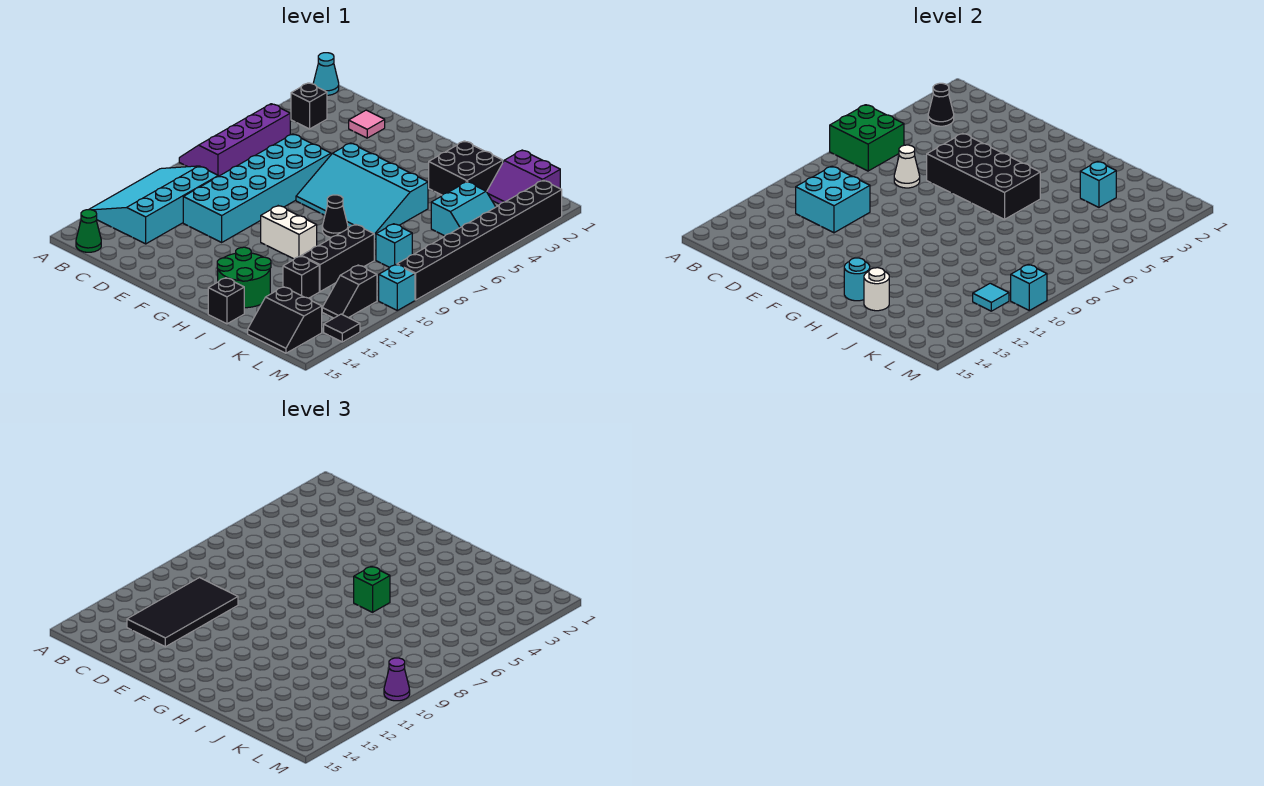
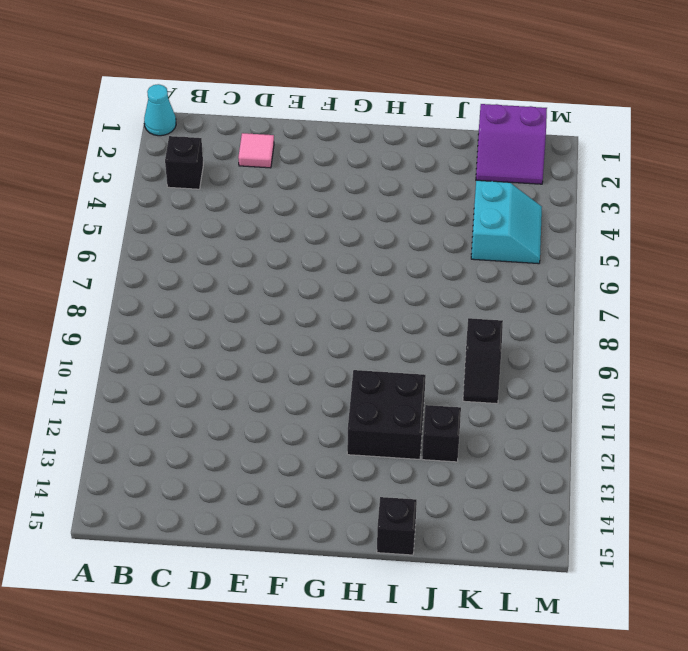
black brick H11:I12 level 1 -> black brick I2:J3 level 1
black slope K9:K10 level 1 top 9 -> black slope L11:L12 level 1 top 11
none -> purple slope A5:B8 level 1 top B
none -> cyan slope A10:C13 level 1 top C
none -> green cone B15 level 1
none -> cyan brick D6:E11 level 1

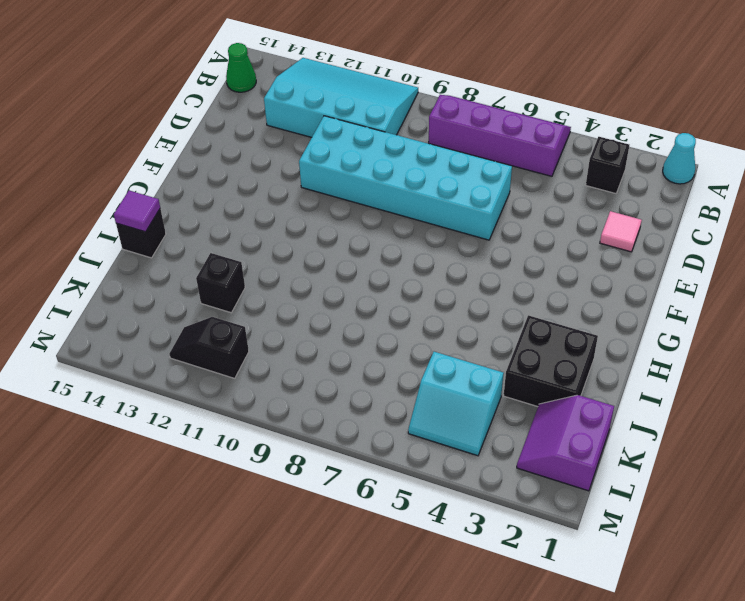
purple tile I15 level 2 -> none
none -> cyan slope F5:I7 level 1 top 5
none -> white brick G10:H10 level 1
none -> black cone H8 level 1
none -> green round brick H13:I14 level 1

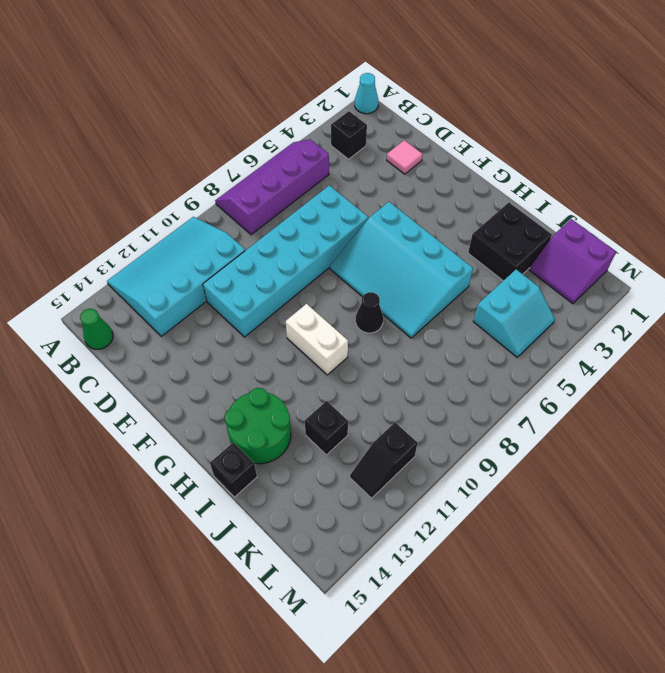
none -> black brick J9:J11 level 1
none -> cyan brick K8 level 1
none -> black slope K14:L15 level 1 top 14
none -> black brick M2:M9 level 1

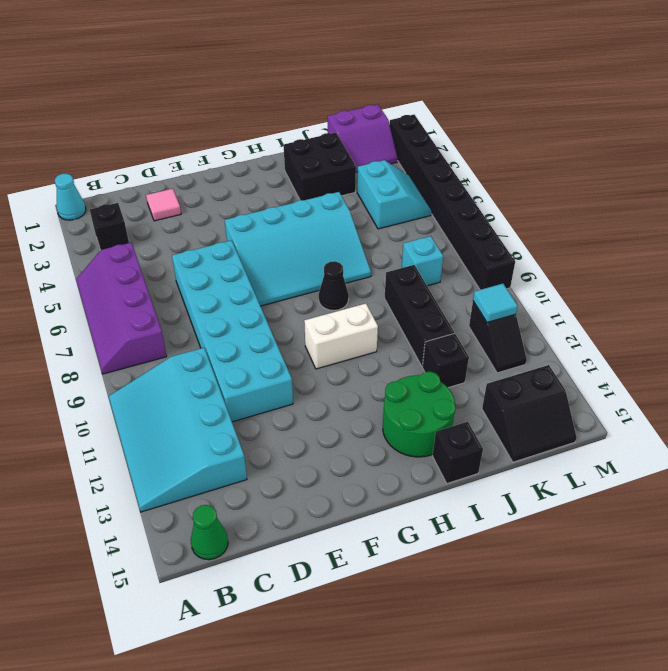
none -> cyan brick M10 level 1
none -> black tile M13 level 1
none -> green brick A6:B7 level 2
none -> black cone B3 level 2

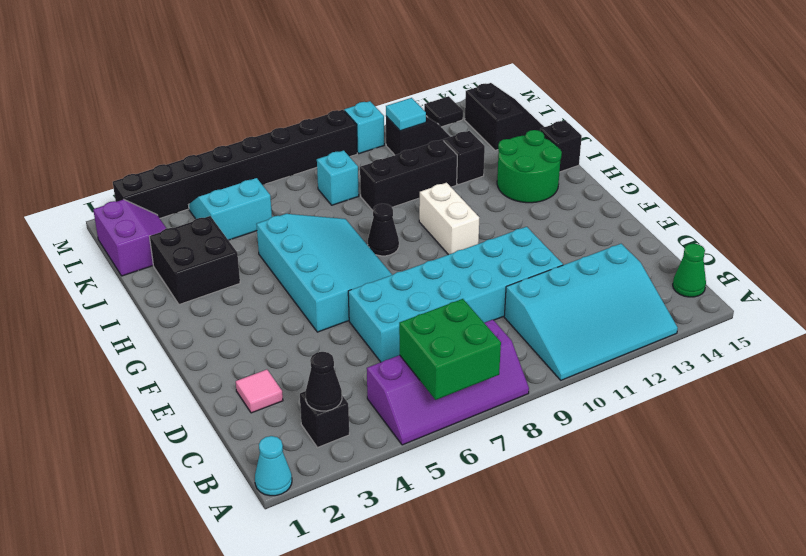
none -> cyan brick C10:D11 level 2
none -> white cone D7 level 2
none -> black brick E5:H6 level 2
none -> cyan round brick H14 level 2

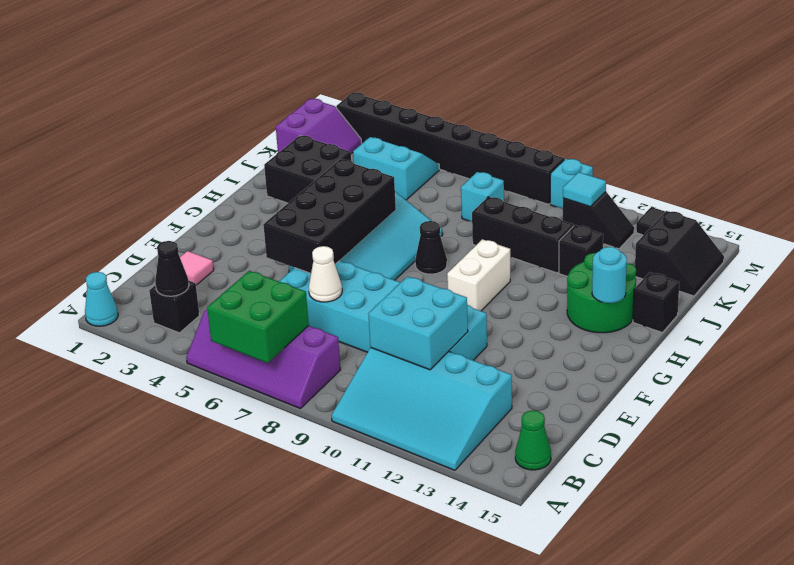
none -> white round brick I14 level 2
none -> cyan brick J3 level 2
none -> cyan brick M10 level 2
none -> black tile C10:D13 level 3

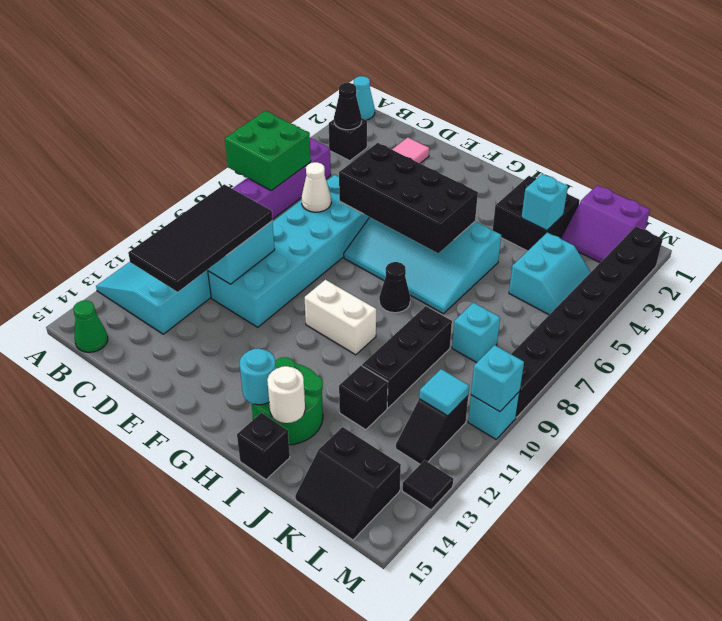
none -> green brick H6 level 3
none -> purple cone M10 level 3

